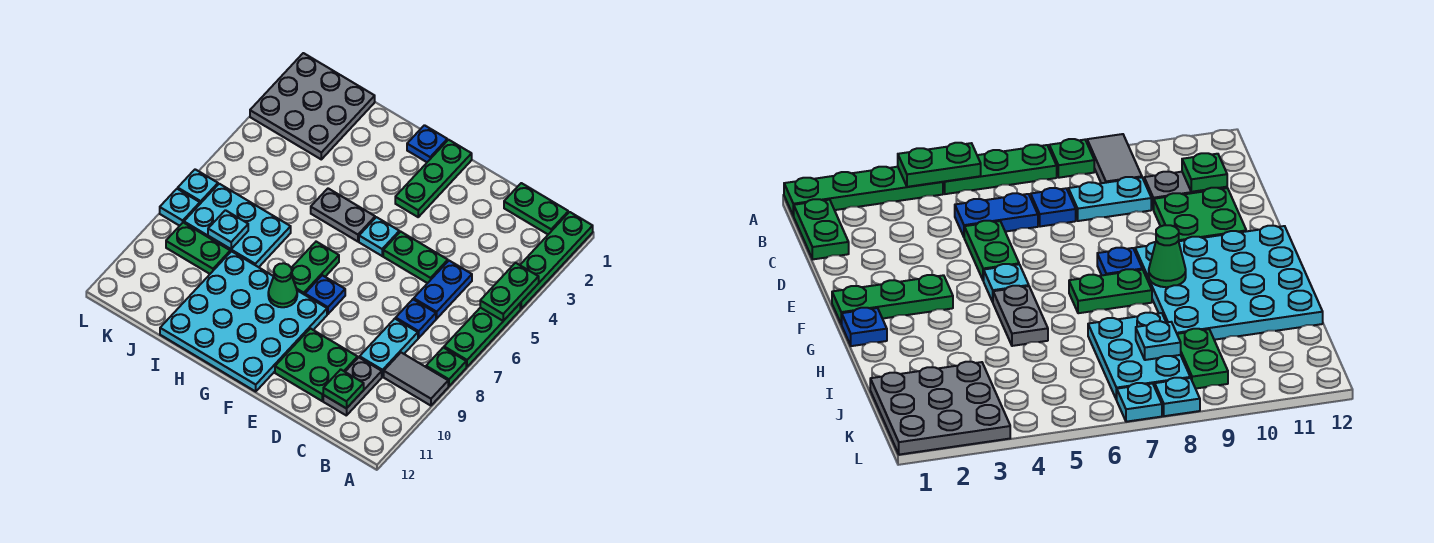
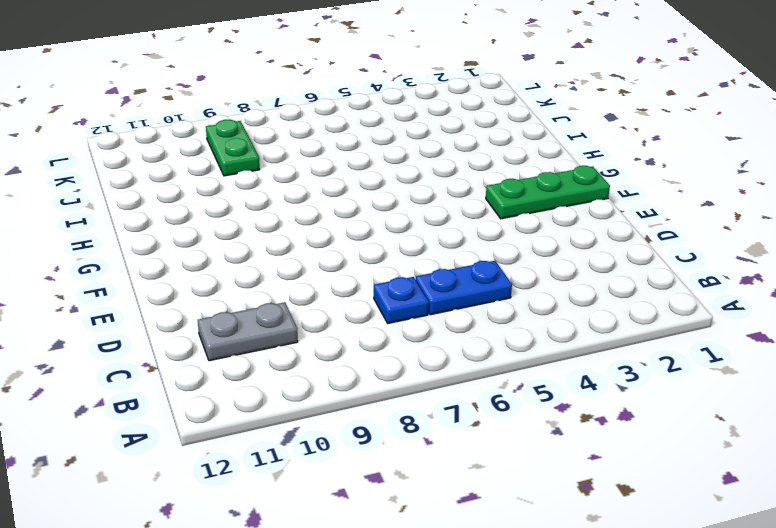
none -> green plate A1:A4 level 1
none -> green plate A5:A7 level 1
none -> green plate A8 level 1

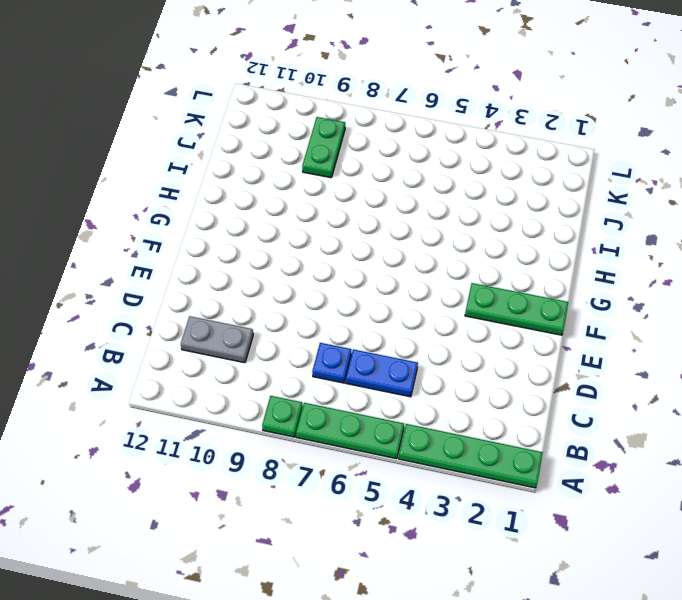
none -> grey tile A9:B9 level 1
none -> green plate B1:C1 level 1
none -> cyan plate C8:C9 level 1

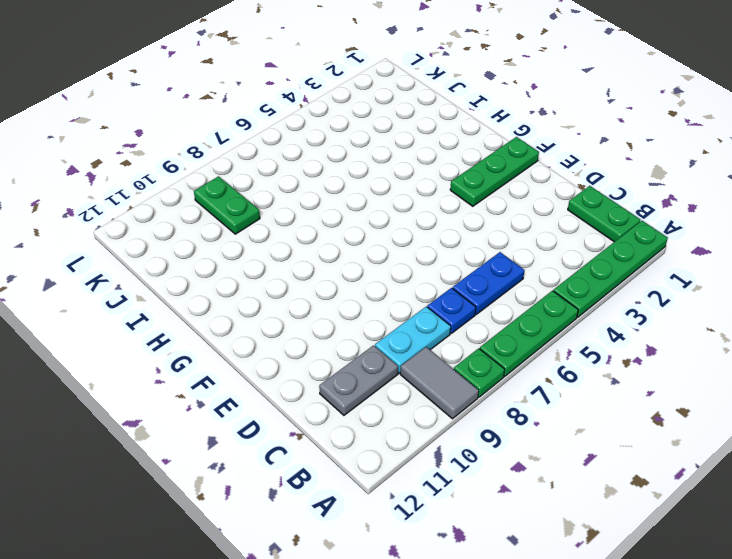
none -> green plate D5:E5 level 1
none -> green plate D10:E11 level 1
none -> cyan plate F5 level 1

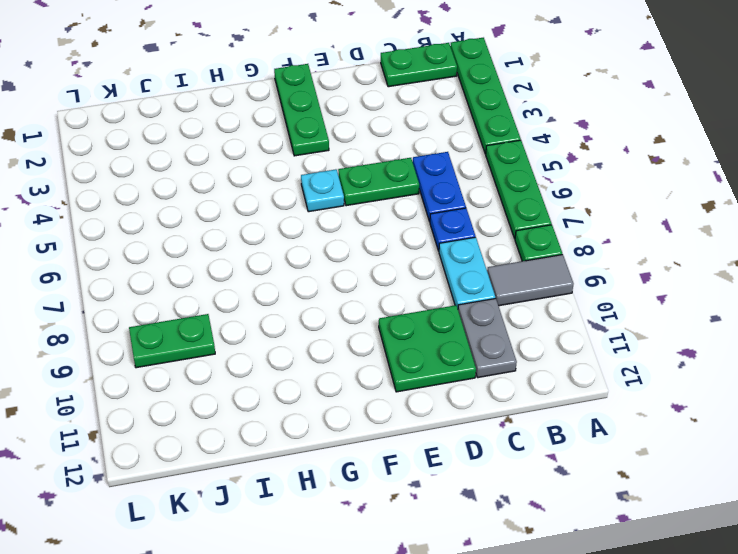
none -> blue plate F8 level 1
none -> cyan plate F9:I12 level 1
none -> blue plate G1 level 1

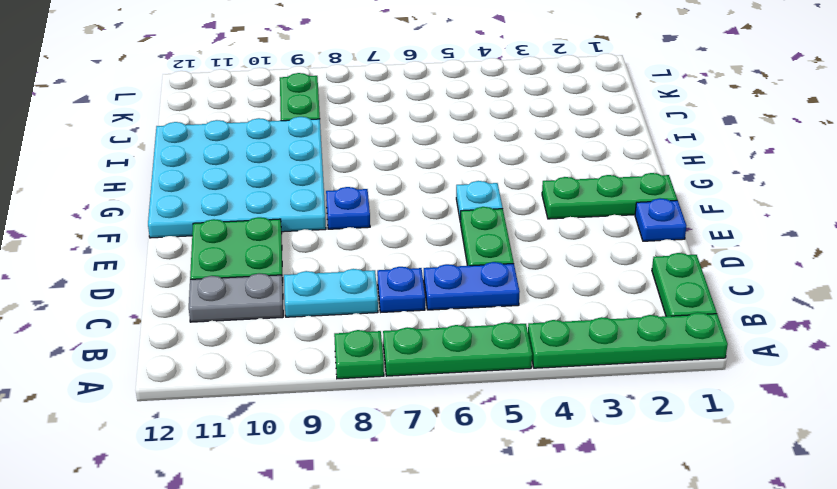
blue plate E1 level 1 -> blue plate G1 level 1
none -> grey tile A9:B9 level 1
none -> grey plate G5:H5 level 1
none -> green plate G7:G8 level 1

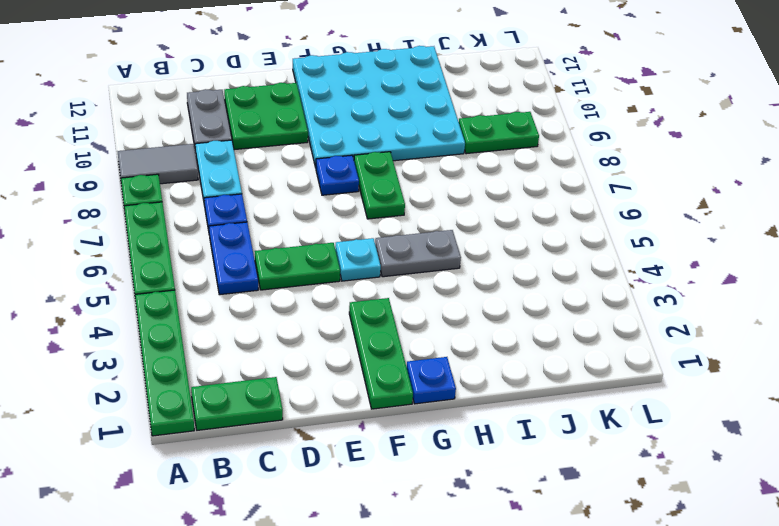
none -> cyan plate I7:K8 level 1
none -> grey plate J1:L3 level 1
none -> cyan plate L7 level 1

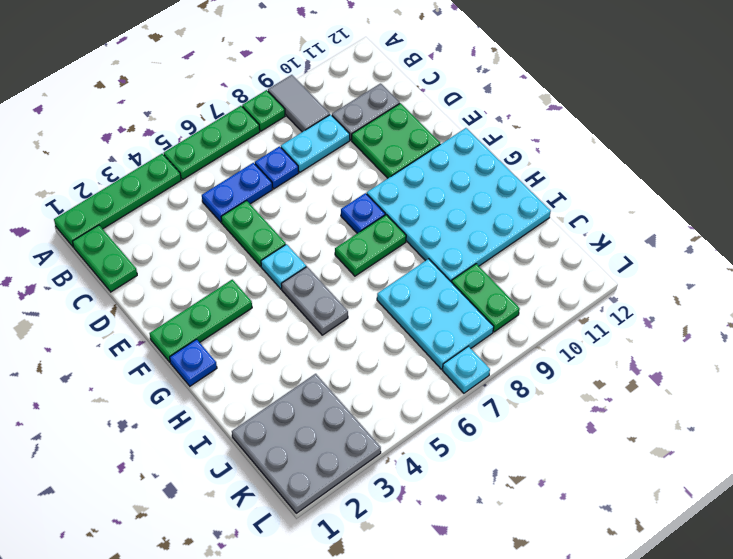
none -> cyan plate L8 level 1
none -> green plate A4:A5 level 2
none -> green plate C11 level 2

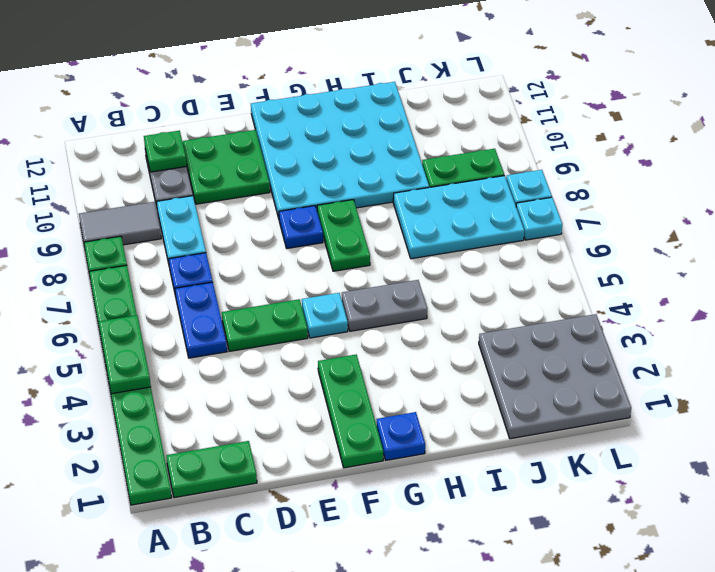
none -> green cone G9 level 2
none -> cyan plate J8 level 2

